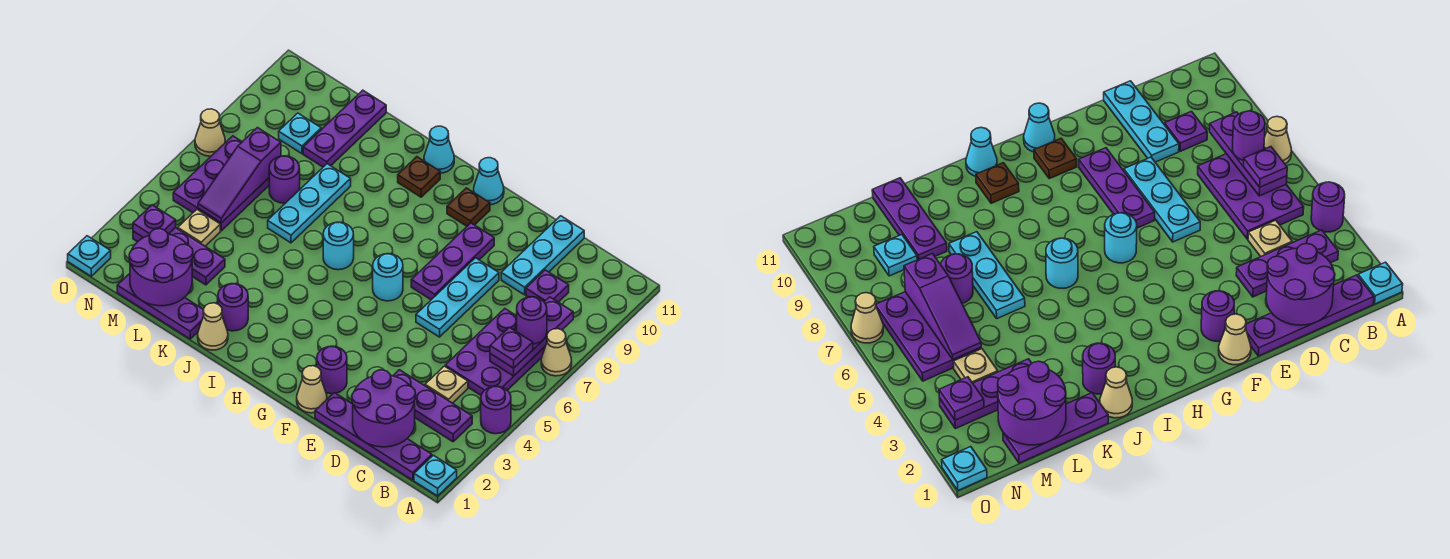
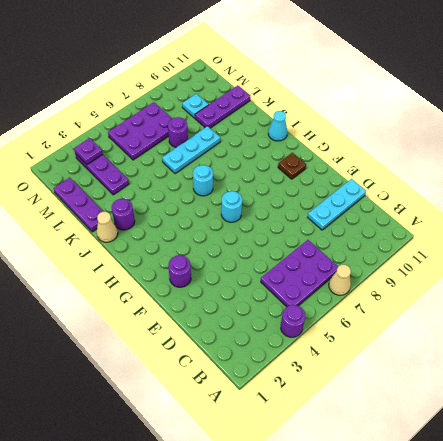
none -> cyan plate A1 level 1
none -> purple plate B1:E1 level 1
none -> purple plate B3:D3 level 1
none -> tan plate C4 level 1

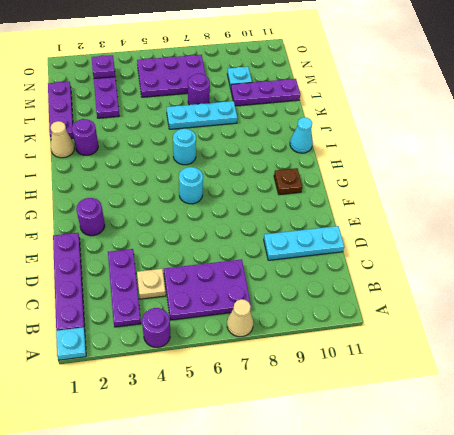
none -> purple plate C9 level 1
none -> cyan plate E6:E8 level 1
none -> tan cone F1 level 1
none -> purple plate F7:F9 level 1

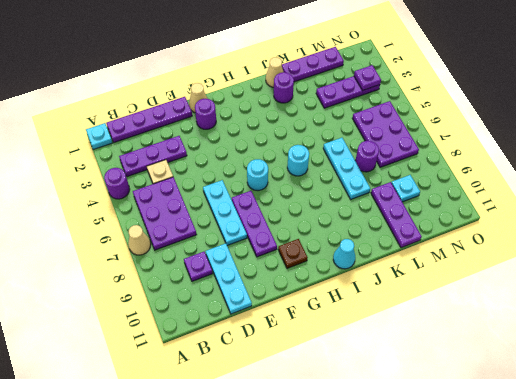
none -> cyan cone G11 level 1
none -> brown plate I10 level 1
none -> tan plate M4 level 1
none -> cyan plate O1 level 1

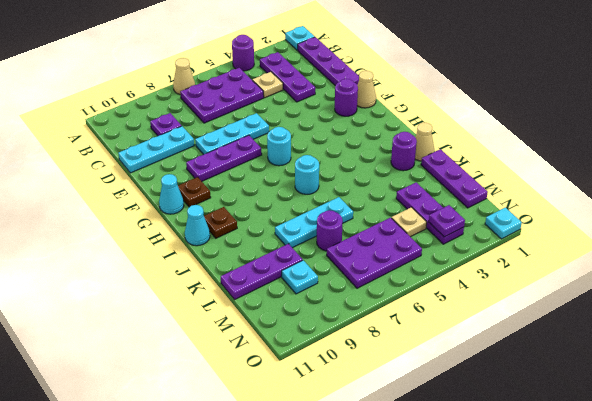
none -> tan cone O7 level 1
none -> purple plate B6:B8 level 2
none -> purple round brick C1:D2 level 2
none -> purple round brick L1:M2 level 2

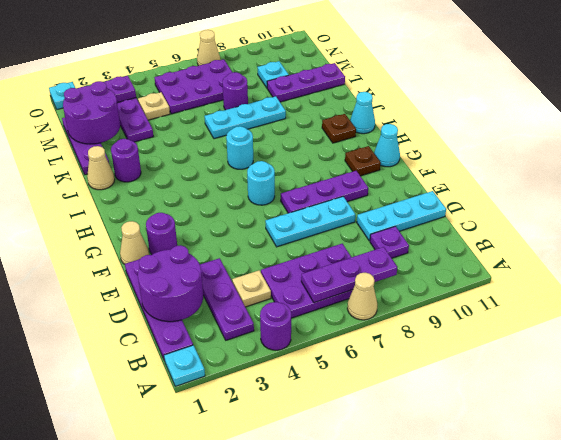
none -> purple slope M5:M7 level 2 top 7
none -> purple plate B6 level 3
none -> purple round brick B7 level 3

